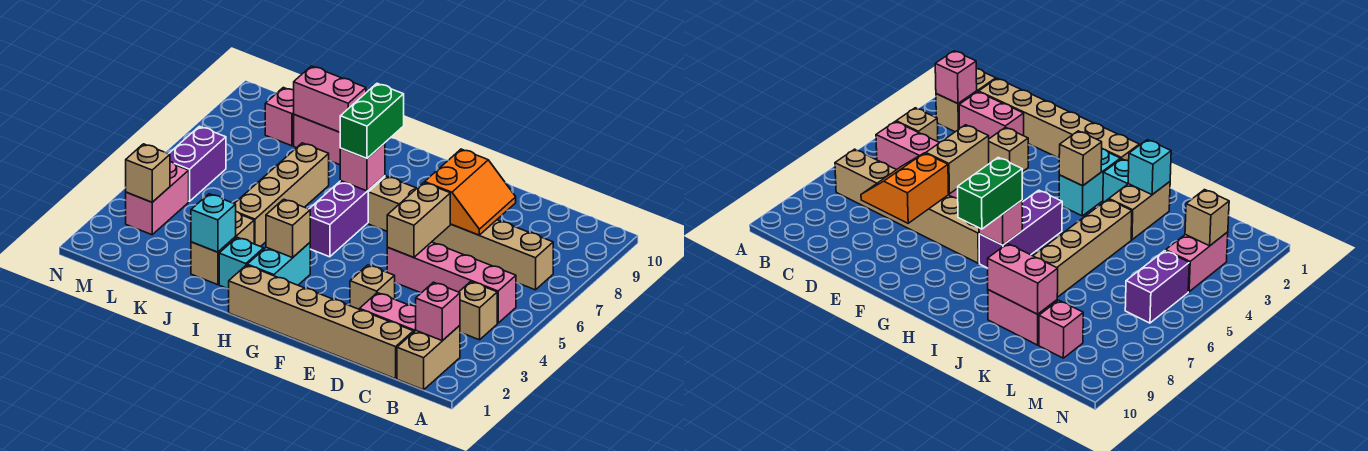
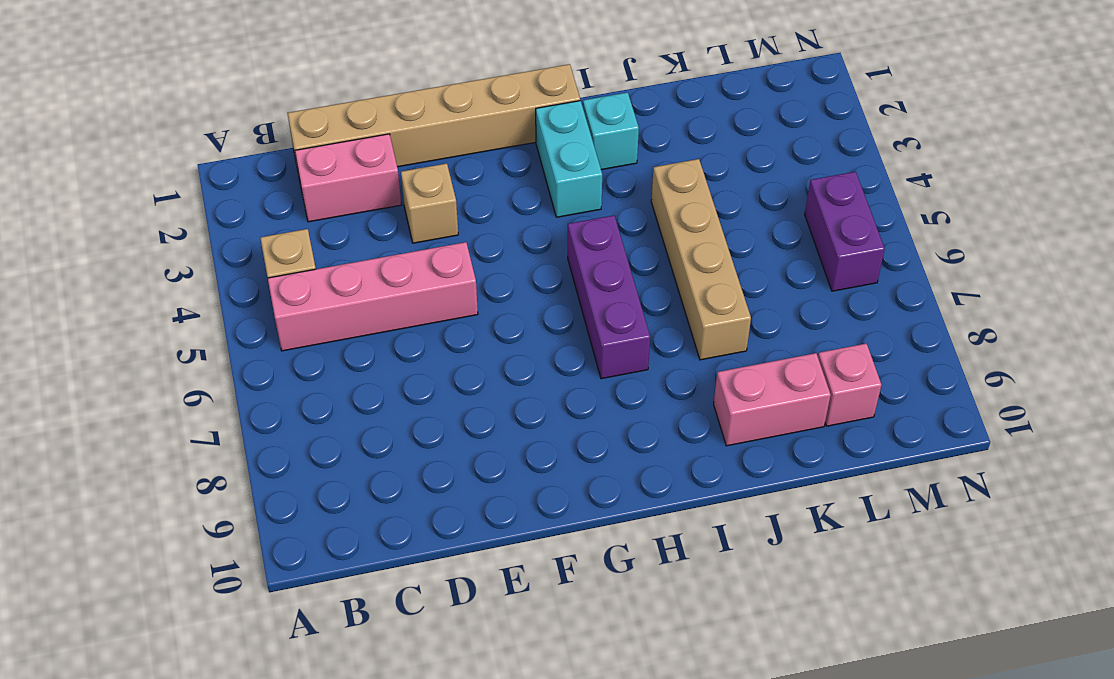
none -> tan brick B1:B2 level 1
none -> tan brick B7:G7 level 1
none -> tan brick J2:J3 level 1

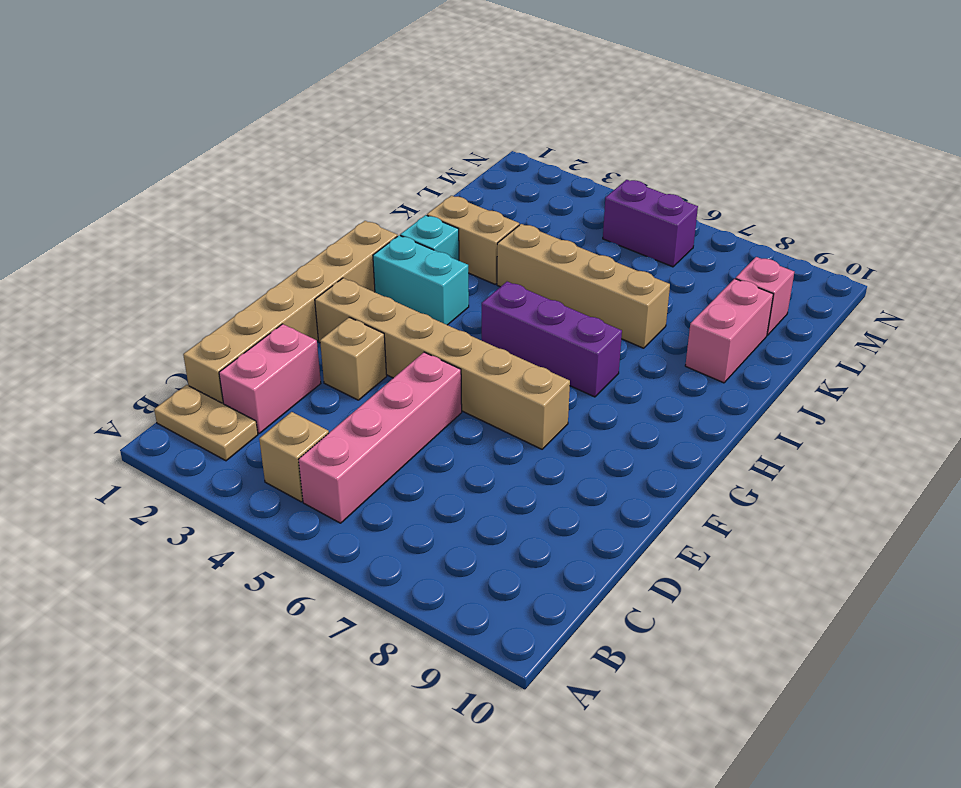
tan plate B1:B2 level 1 -> tan brick B1:B2 level 1
tan brick F2:F7 level 1 -> tan brick B7:G7 level 1
none -> pink brick M3:M4 level 1
none -> pink brick B2 level 2
none -> orange slope D7:E8 level 2 top E

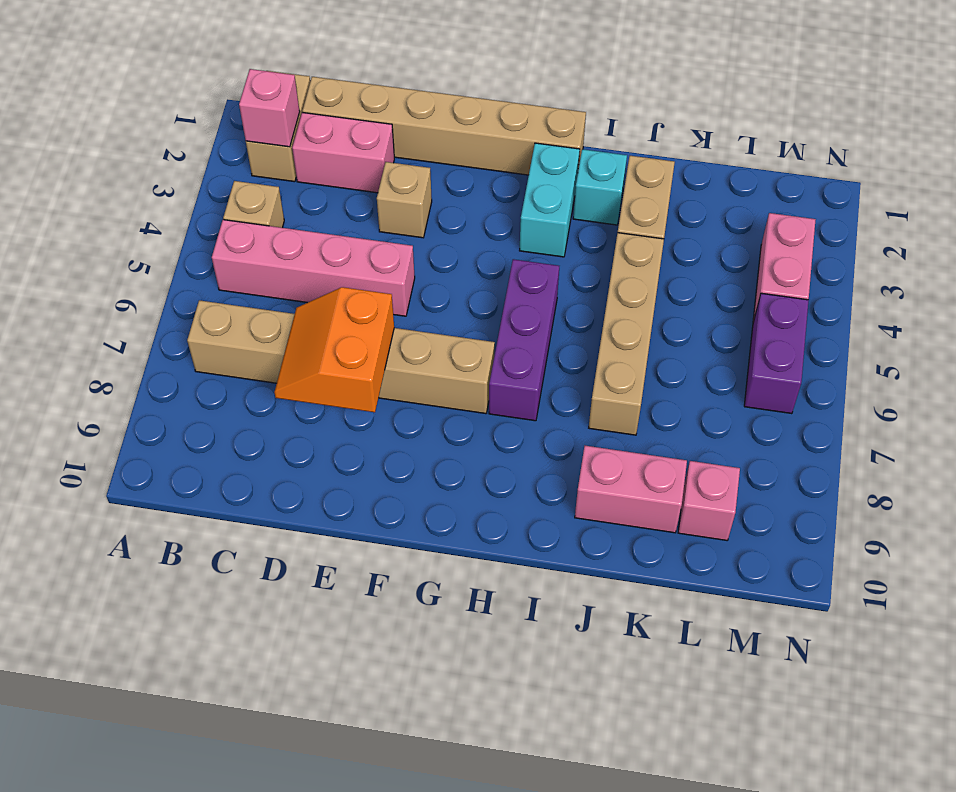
none -> tan brick E5:E6 level 2
none -> tan brick H3 level 2
none -> pink brick H7 level 2

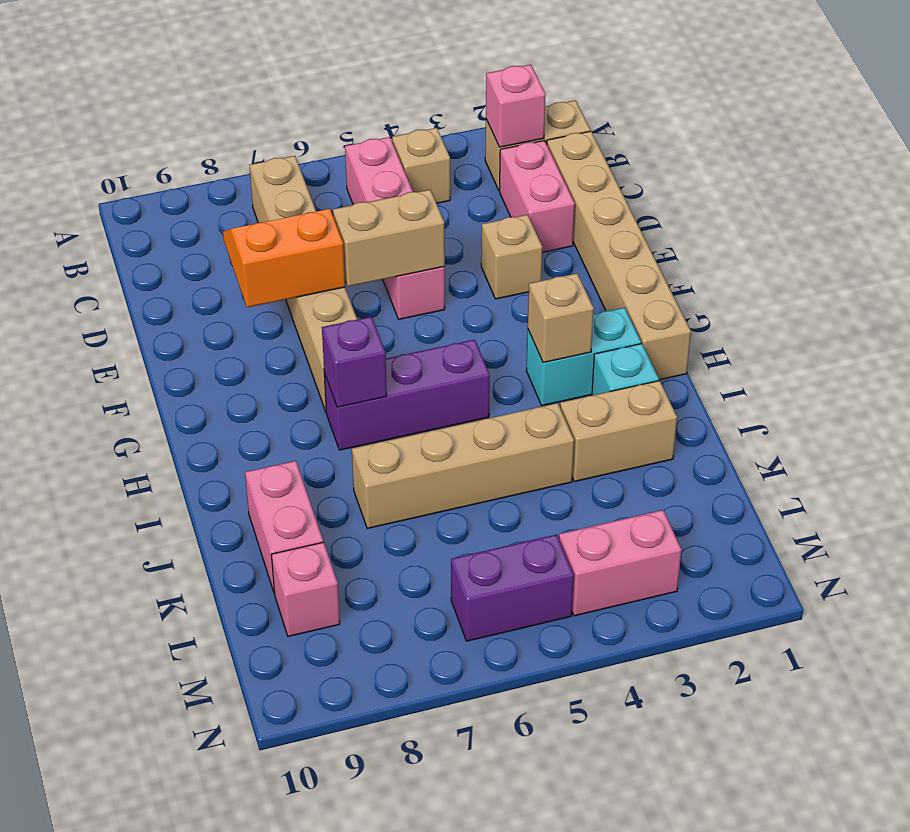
purple brick H7 level 2 -> pink brick H7 level 2
none -> cyan brick J2 level 2
none -> pink brick J9:K9 level 2
none -> tan brick M3 level 2

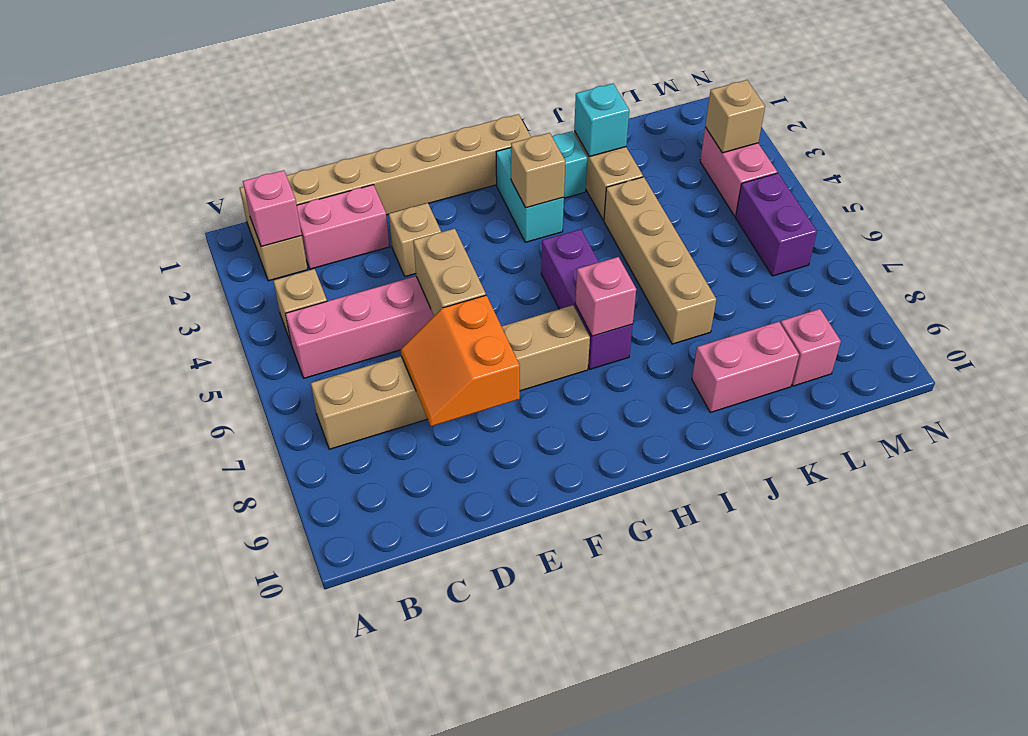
none -> pink brick J9:K9 level 2
none -> green brick H7:H8 level 3

